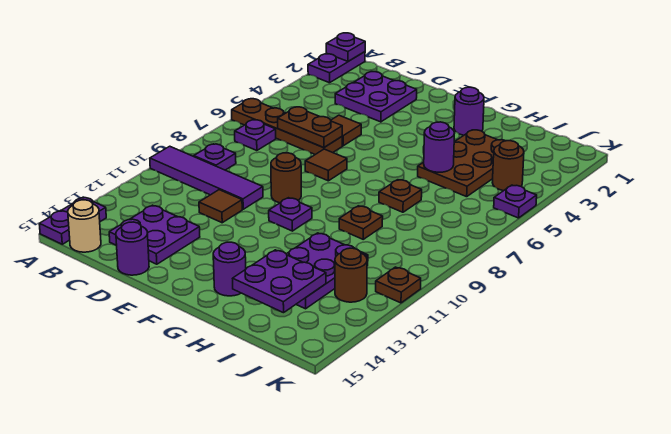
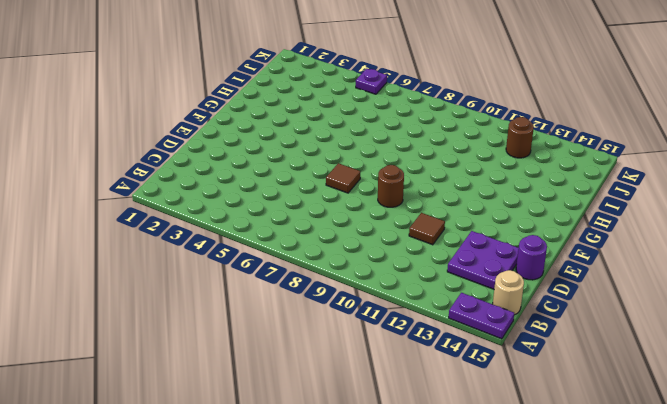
none -> purple plate A1:A2 level 1
none -> brown plate A6:D6 level 1
none -> purple tile A10:D10 level 1

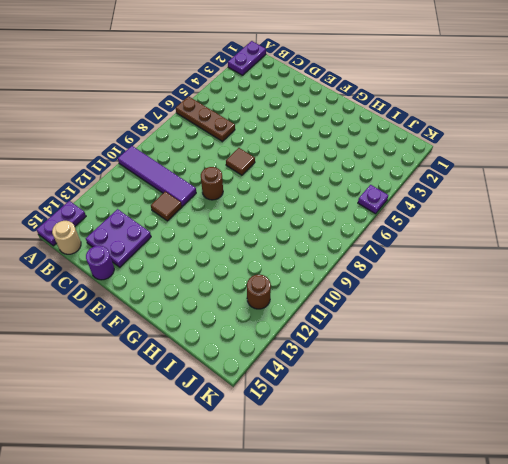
brown plate A6:C6 level 1 -> brown plate A6:D6 level 1
none -> purple plate B7 level 1
none -> purple plate B9 level 1
none -> purple plate C2:D3 level 1

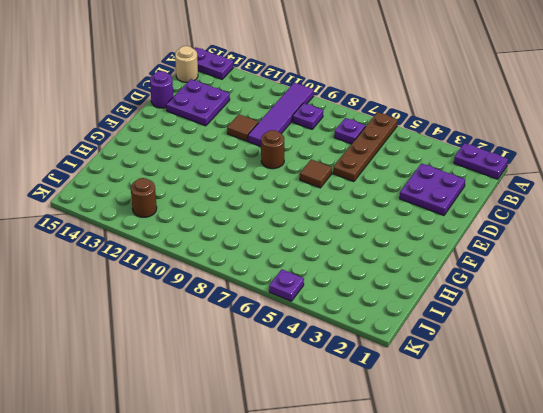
none -> brown tile D5 level 1
none -> purple plate F10 level 1
none -> purple round brick G2 level 1

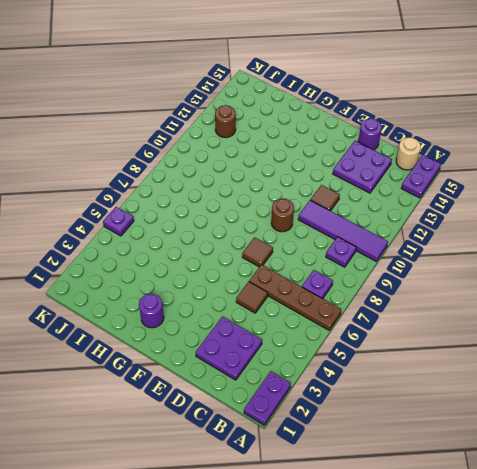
none -> purple plate F10 level 1
none -> purple round brick G14 level 1
none -> brown plate H3:I5 level 1

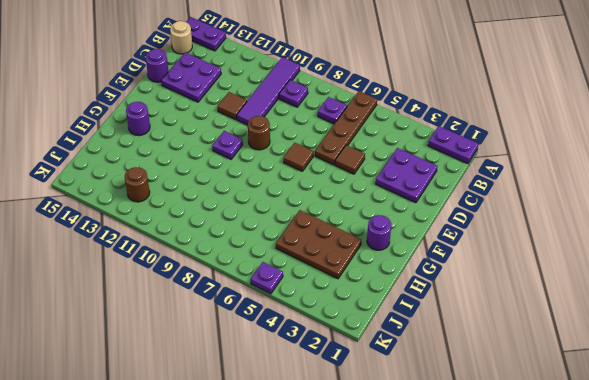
none -> brown plate H7 level 1
none -> brown plate H9 level 1
none -> purple plate H11:I13 level 1

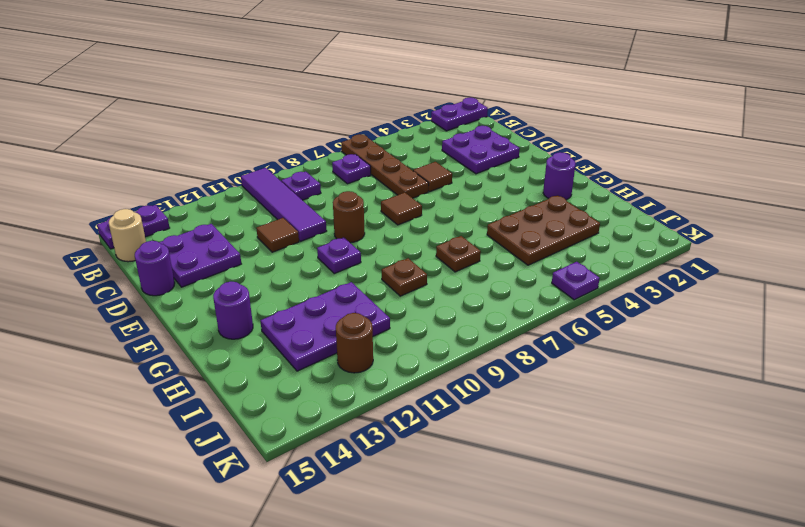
none -> brown round brick J4 level 1
none -> brown plate K11 level 1
none -> purple plate A1 level 2

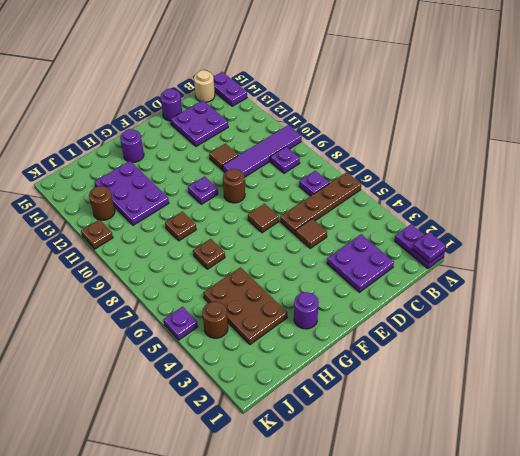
none -> brown plate C6:D6 level 2
none -> purple round brick H5 level 2
none -> purple plate H13:I14 level 2

